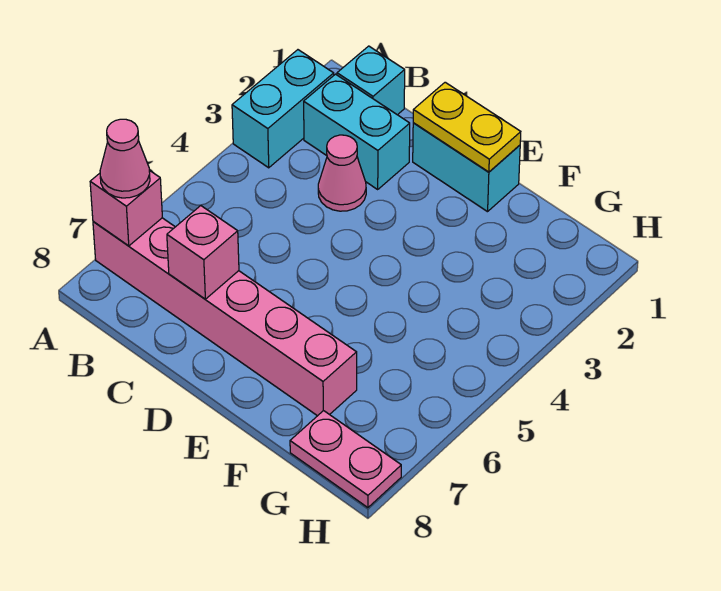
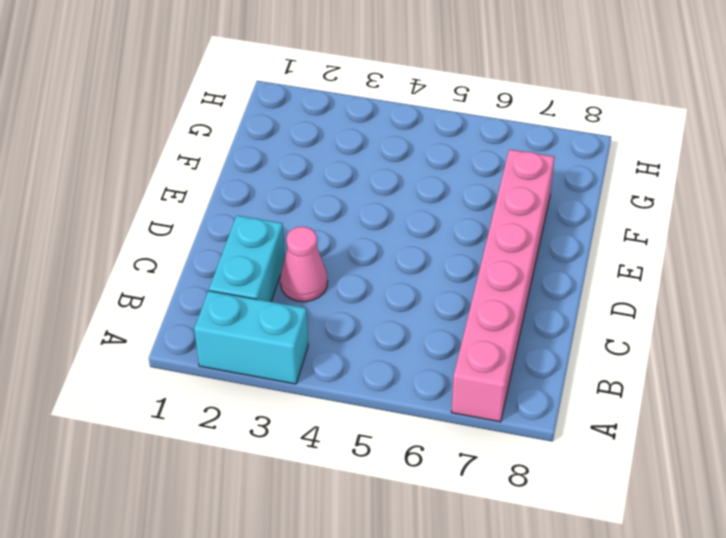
none -> cyan brick B1 level 1
none -> cyan brick D1:E1 level 1

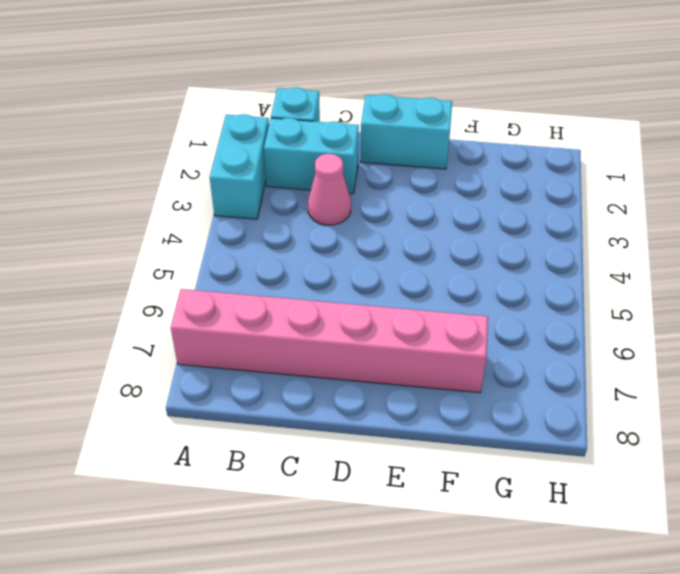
none -> pink plate G8:H8 level 1
none -> pink brick A7 level 2

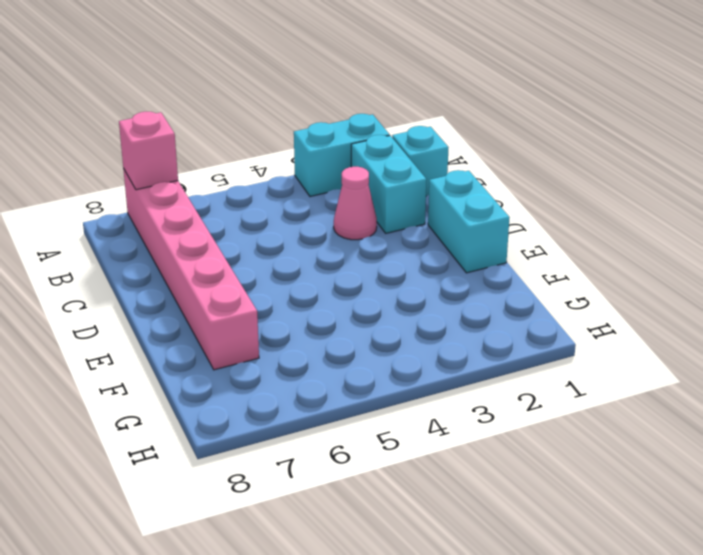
none -> pink plate G8:H8 level 1
none -> pink brick C7 level 2

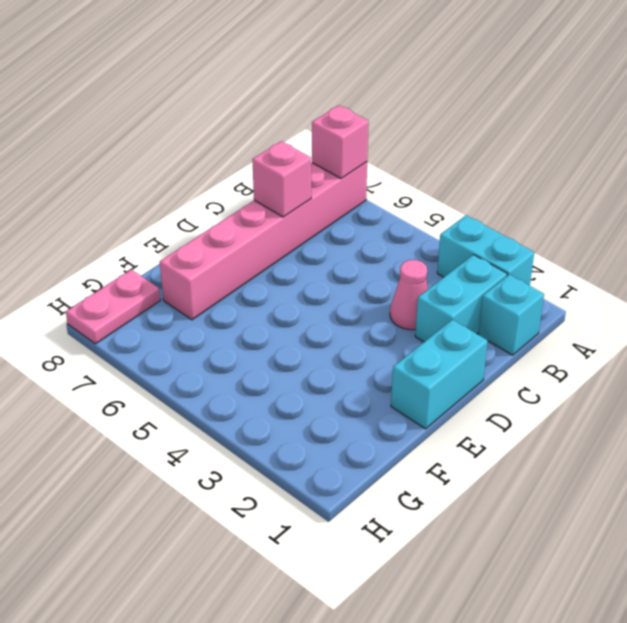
none -> yellow plate D1:E1 level 2
none -> pink cone A7 level 3

